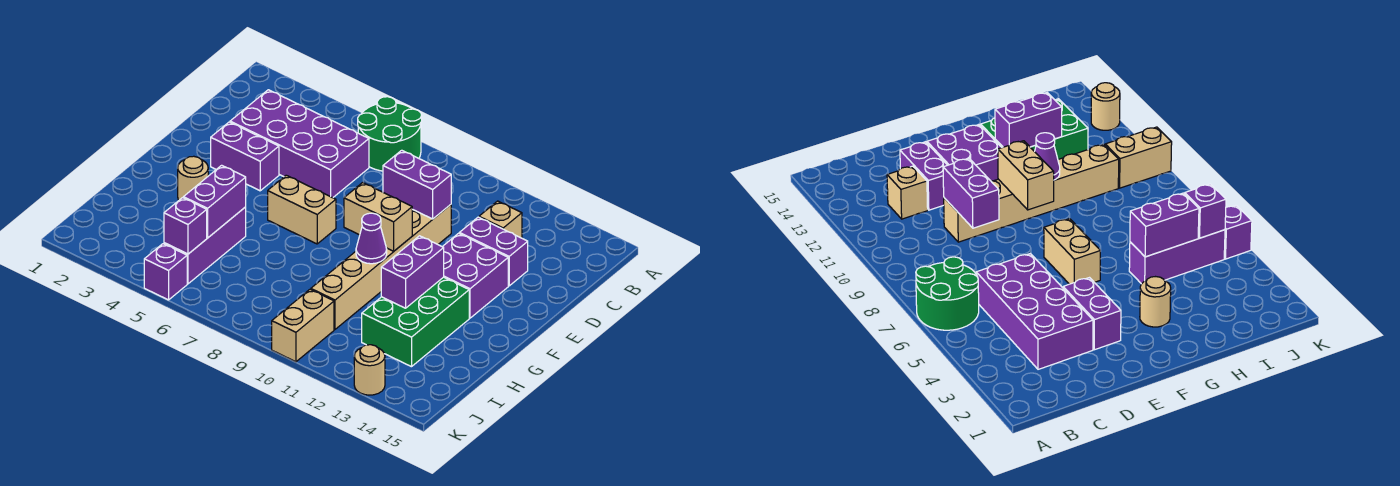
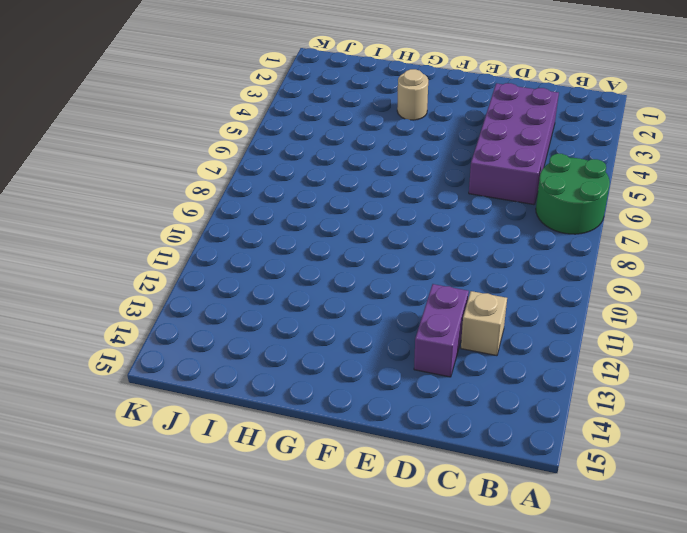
none -> tan brick D10:I10 level 1
none -> purple brick E3:E4 level 1
none -> purple brick E12:F13 level 1

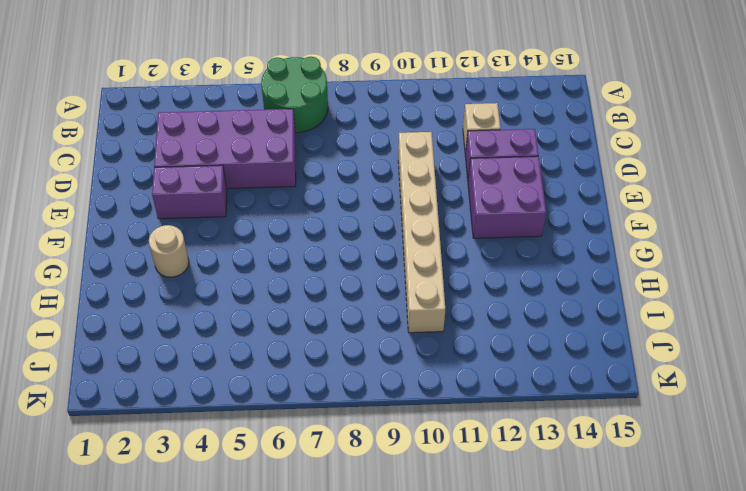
none -> tan brick F6:F7 level 1
none -> green brick G12:I13 level 1
none -> purple brick H5:J5 level 1

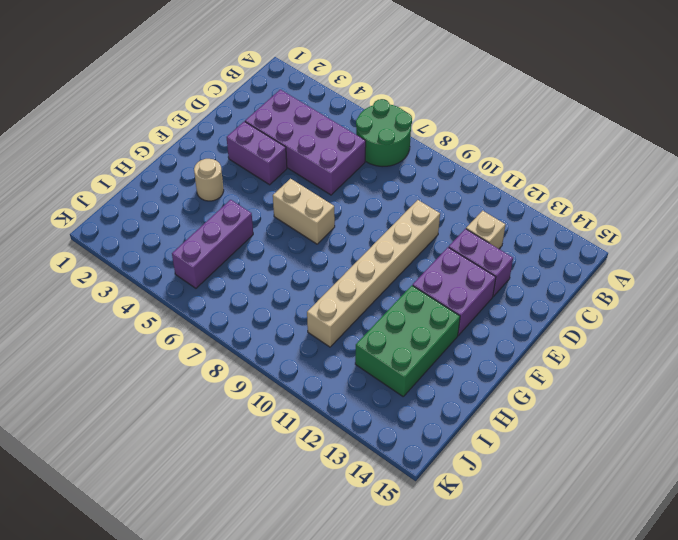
none -> tan brick J10:K10 level 1
none -> purple brick K5 level 1
none -> tan round brick K13 level 1

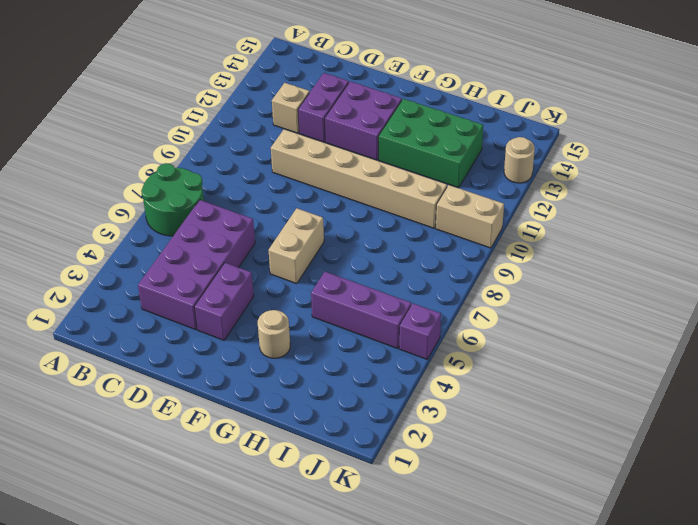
none -> purple brick D9:D10 level 2
none -> tan brick F9:F10 level 2
none -> purple cone G10 level 2

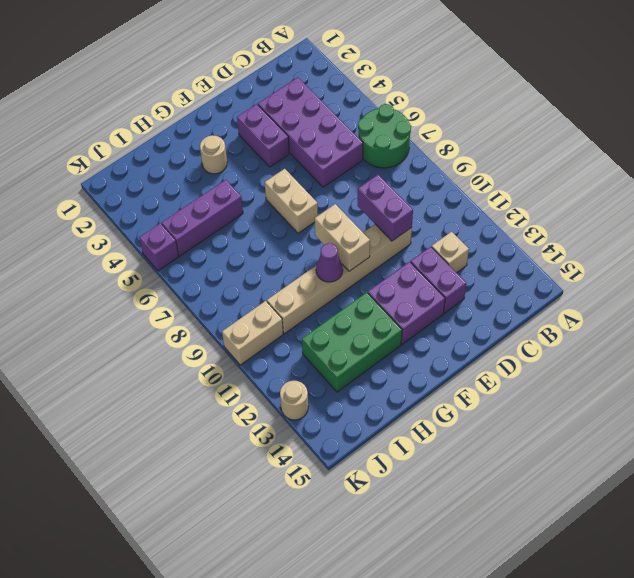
none -> purple brick G12:H12 level 2
none -> purple brick H5:I5 level 2
none -> purple brick J5 level 2

